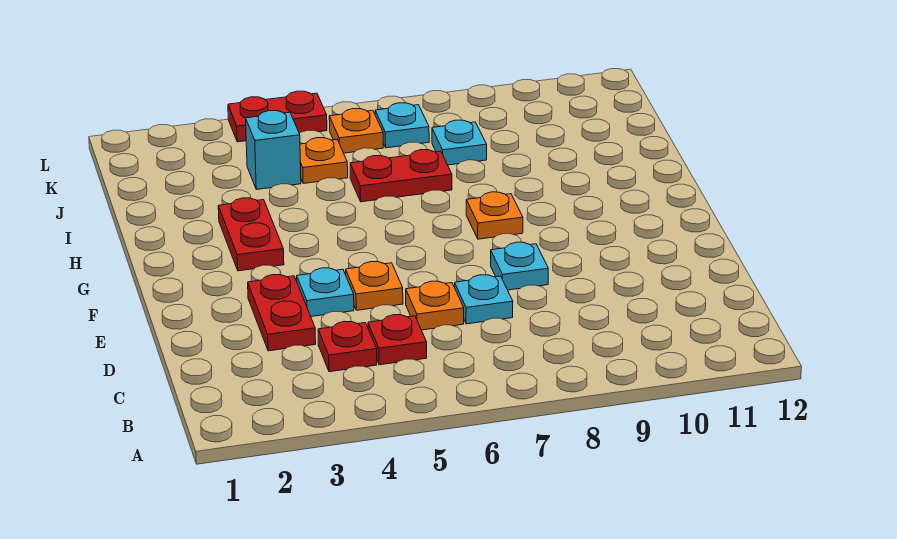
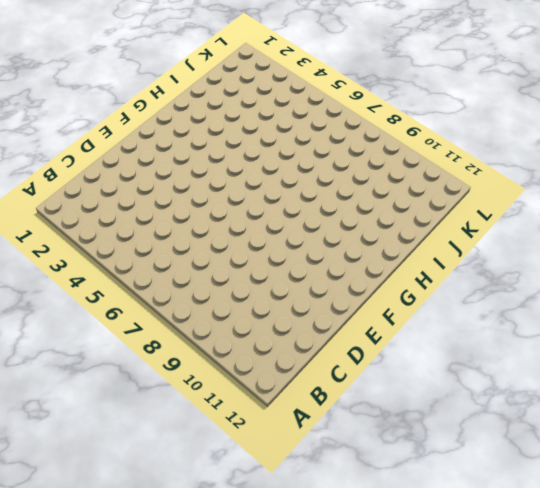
none -> red plate C4 level 1
none -> red plate C5 level 1
none -> red plate D3:E3 level 1

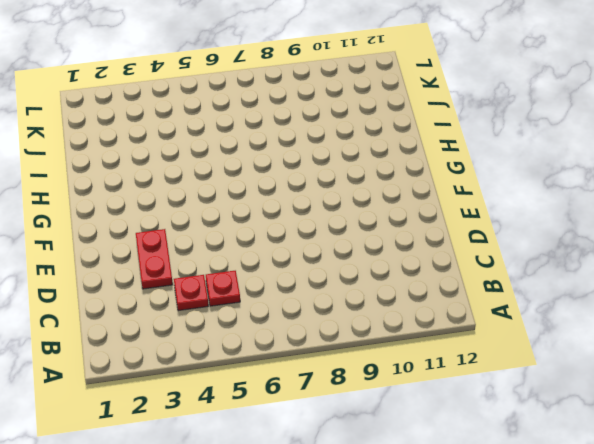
none -> orange plate D6 level 1
none -> cyan plate D7 level 1
none -> cyan plate E4 level 1

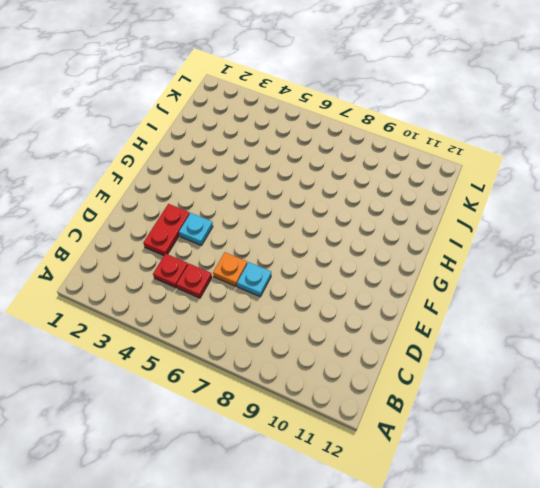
none -> orange plate E5 level 1
none -> cyan plate E8 level 1
none -> red plate G3:H3 level 1

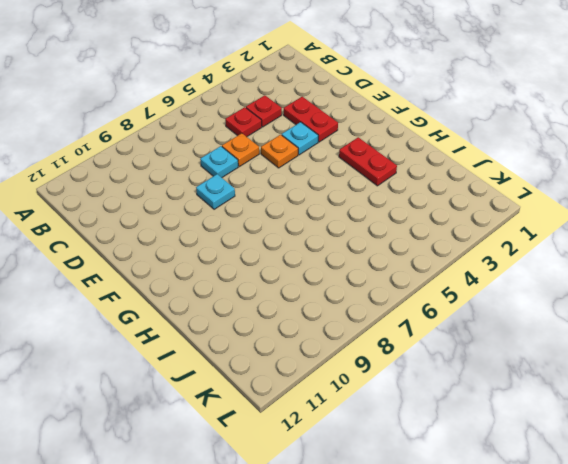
none -> orange plate G8 level 1
none -> red plate I6:I7 level 1
none -> cyan brick J4 level 1

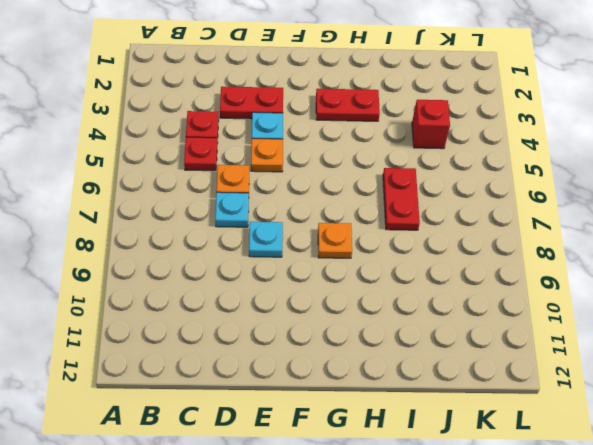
red brick J4 level 1 -> cyan brick J4 level 1
none -> orange plate J5 level 1
none -> cyan plate J8 level 1
none -> orange plate K6 level 1

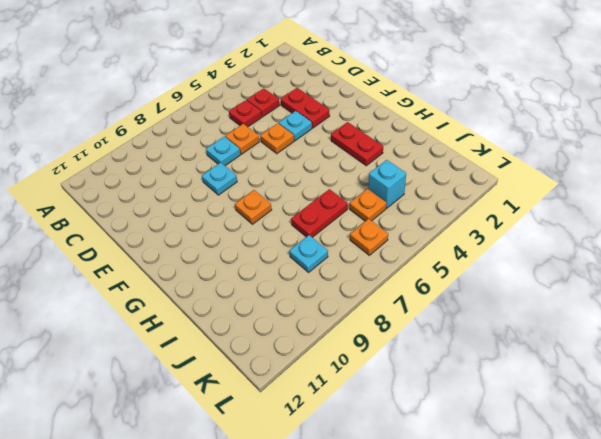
none -> cyan plate K7 level 1
none -> red plate L4:L5 level 1

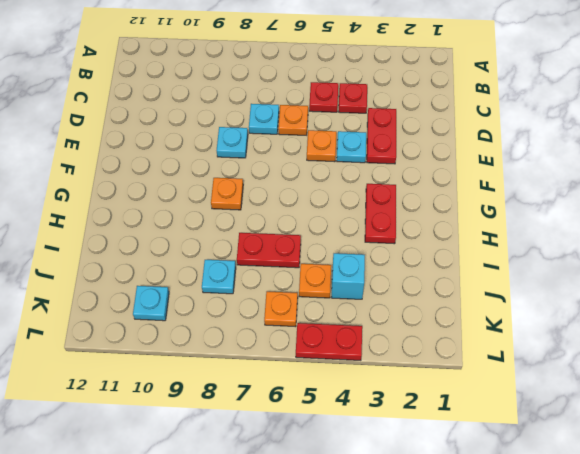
cyan plate K10 level 1 -> cyan plate K7 level 1

